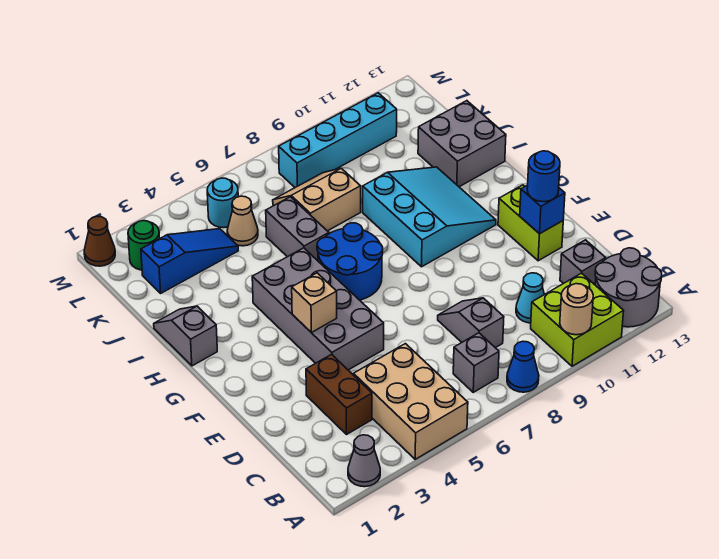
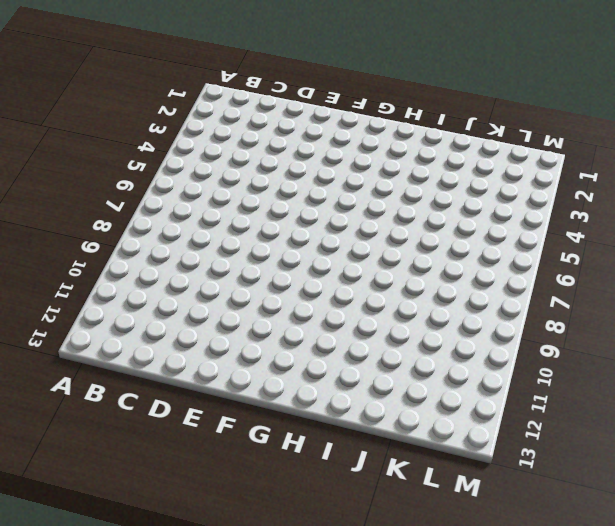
none -> grey cone A2 level 1
none -> tan brick A4:C5 level 1
none -> blue cone A8 level 1

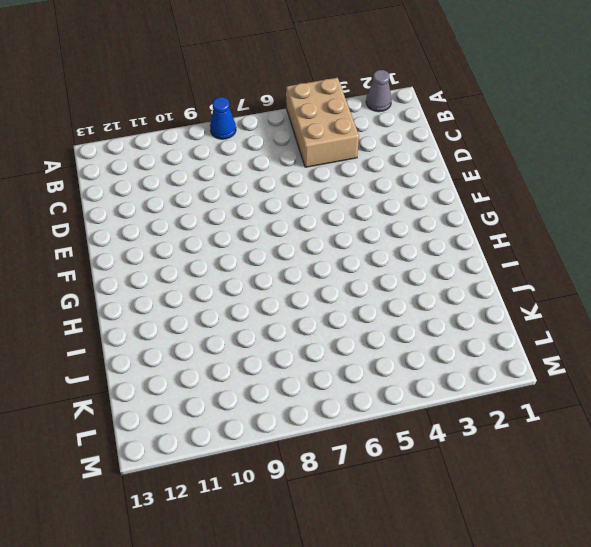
none -> lime brick A10:B11 level 1
none -> grey round brick A12:B13 level 1
none -> grey brick B7 level 1

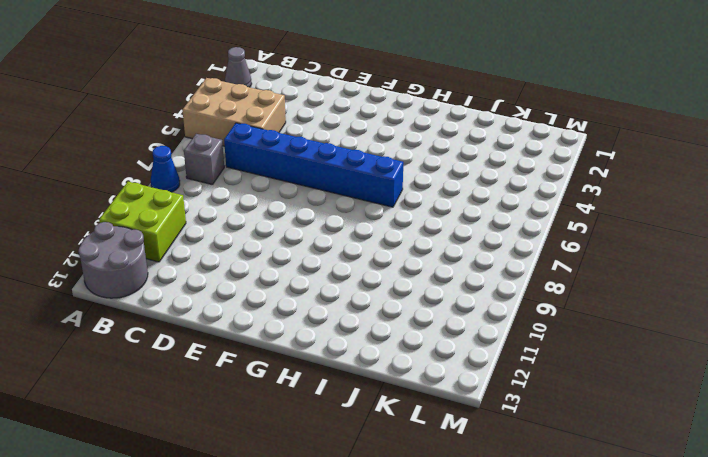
blue brick C6:H6 level 1 -> blue round brick G6:H7 level 1
none -> brown brick C3:D3 level 1
none -> grey slope C8:D8 level 1 top C
none -> cyan cone C10 level 1

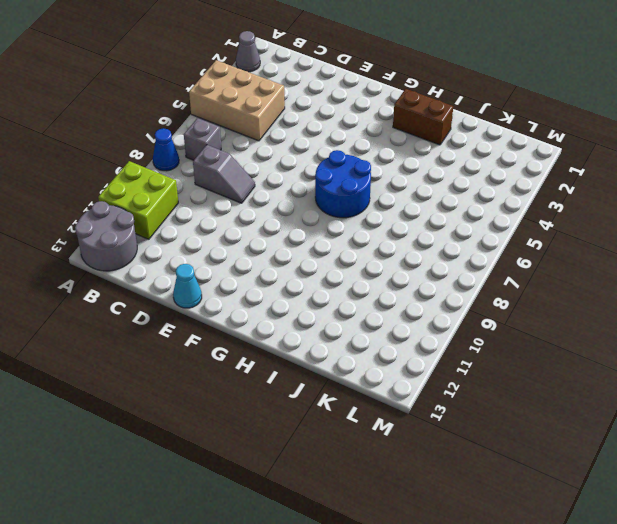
cyan cone E13 level 1 -> cyan cone C10 level 1
brown brick H2:I2 level 1 -> brown brick C3:D3 level 1
none -> grey brick C12 level 1
none -> grey brick E4:H5 level 1
none -> lime brick E12:F12 level 1

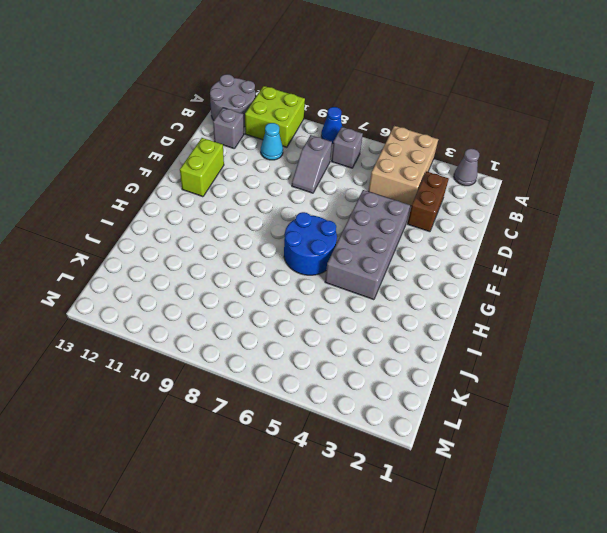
none -> cyan slope G9:I11 level 1 top 9
none -> grey slope H1:I1 level 1 top H
none -> grey brick I6:J6 level 1

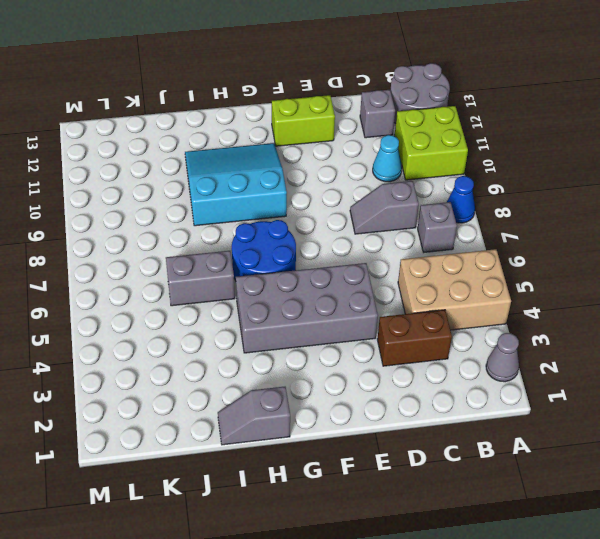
none -> grey brick I12:J13 level 1
none -> tan slope J7:K8 level 1 top J
none -> blue slope K2:K4 level 1 top 2

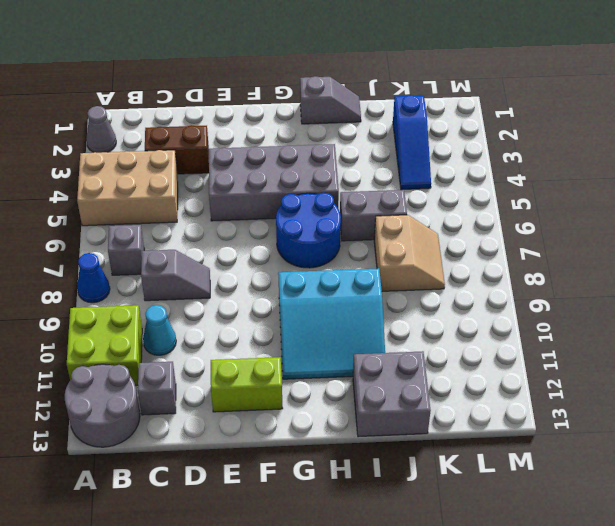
none -> tan cone K5 level 1
none -> green round brick L2 level 1
none -> cyan round brick L5 level 1

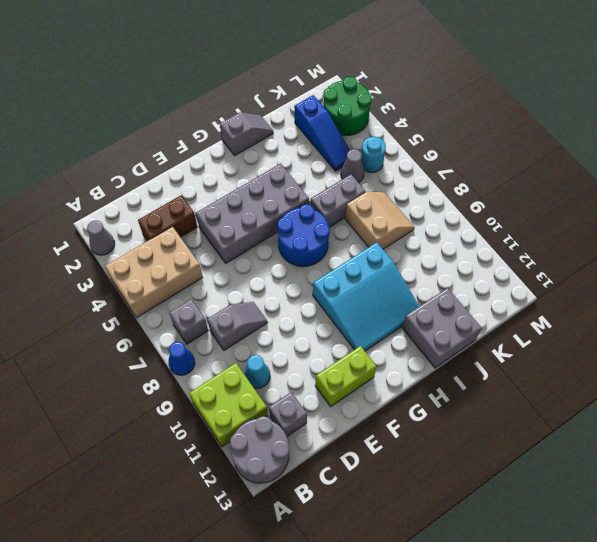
grey cone K5 level 1 -> tan cone K5 level 1
green round brick L2:M3 level 1 -> green round brick L2 level 1
none -> cyan brick L8:L11 level 1
none -> brown cone M1 level 1
none -> tan round brick A10 level 2

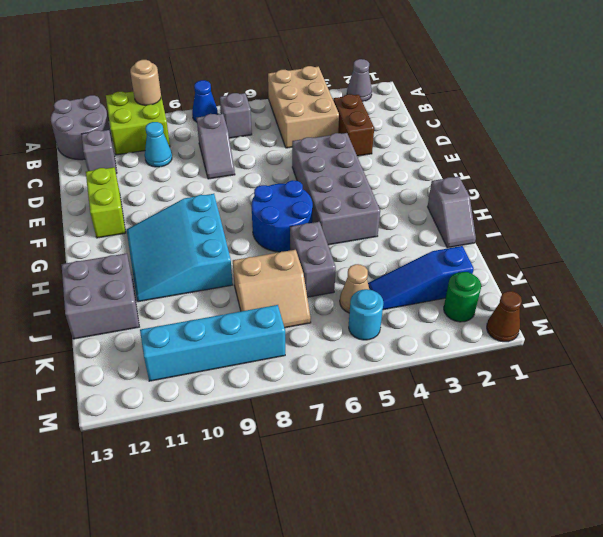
none -> blue brick E12 level 2
none -> tan brick F4 level 2
none -> blue round brick E12 level 3

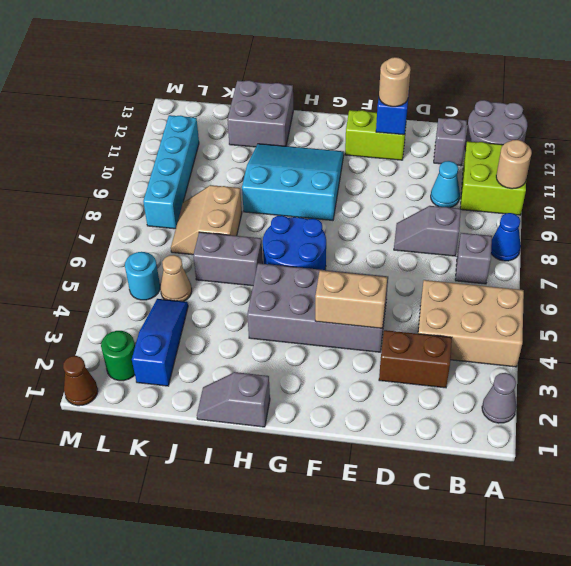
tan brick E4:F4 level 2 -> tan brick F4 level 2
tan round brick E12 level 3 -> blue round brick E12 level 3

